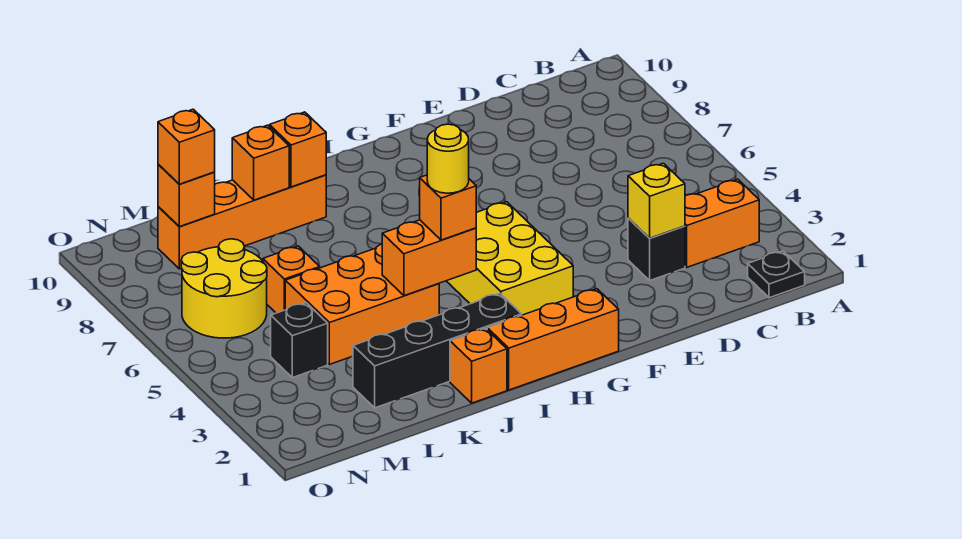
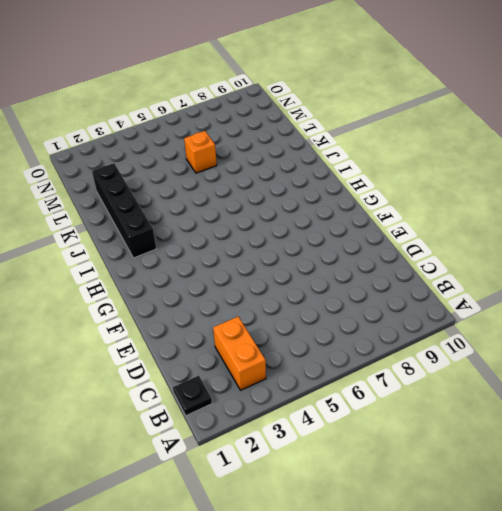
none -> black brick D3 level 1
none -> orange brick G1:I1 level 1
none -> yellow brick G3:H5 level 1

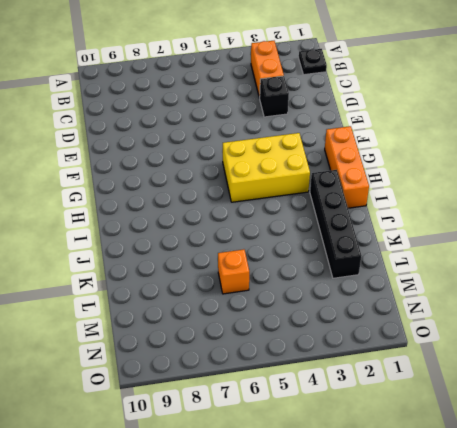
none -> orange brick J1 level 1
none -> orange brick J4:L5 level 1
none -> orange brick J9:M9 level 1

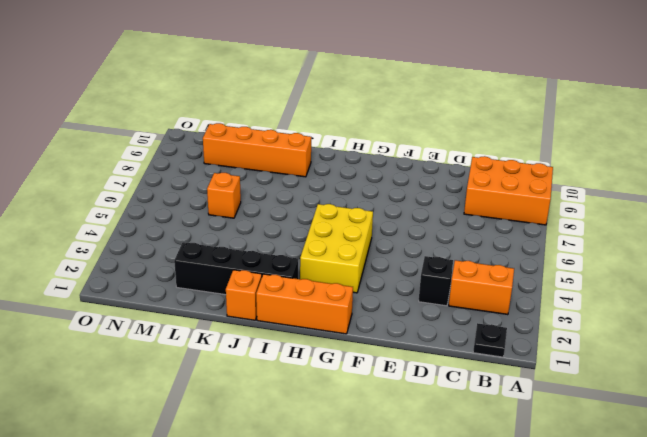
orange brick A8:C9 level 1 -> orange brick J4:L5 level 1
none -> black brick M4 level 1
none -> yellow round brick M6:N7 level 1
none -> yellow brick D3 level 2

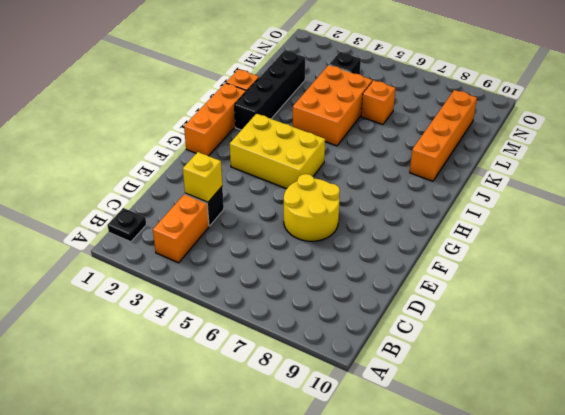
yellow round brick E6:F7 level 1 -> yellow round brick M6:N7 level 1
none -> orange brick I4:J4 level 2
none -> orange brick J9 level 2
none -> orange brick K9 level 2

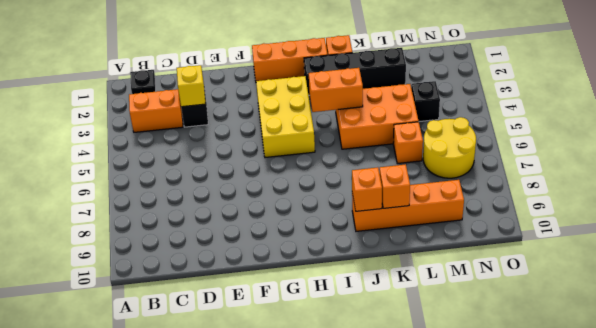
none -> orange brick M9 level 2
none -> orange brick I4 level 3
none -> orange brick M9 level 3

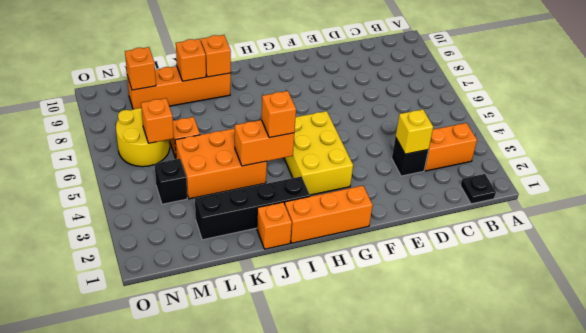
orange brick M6 level 2 -> orange brick M9 level 3
none -> yellow round brick I4 level 4

